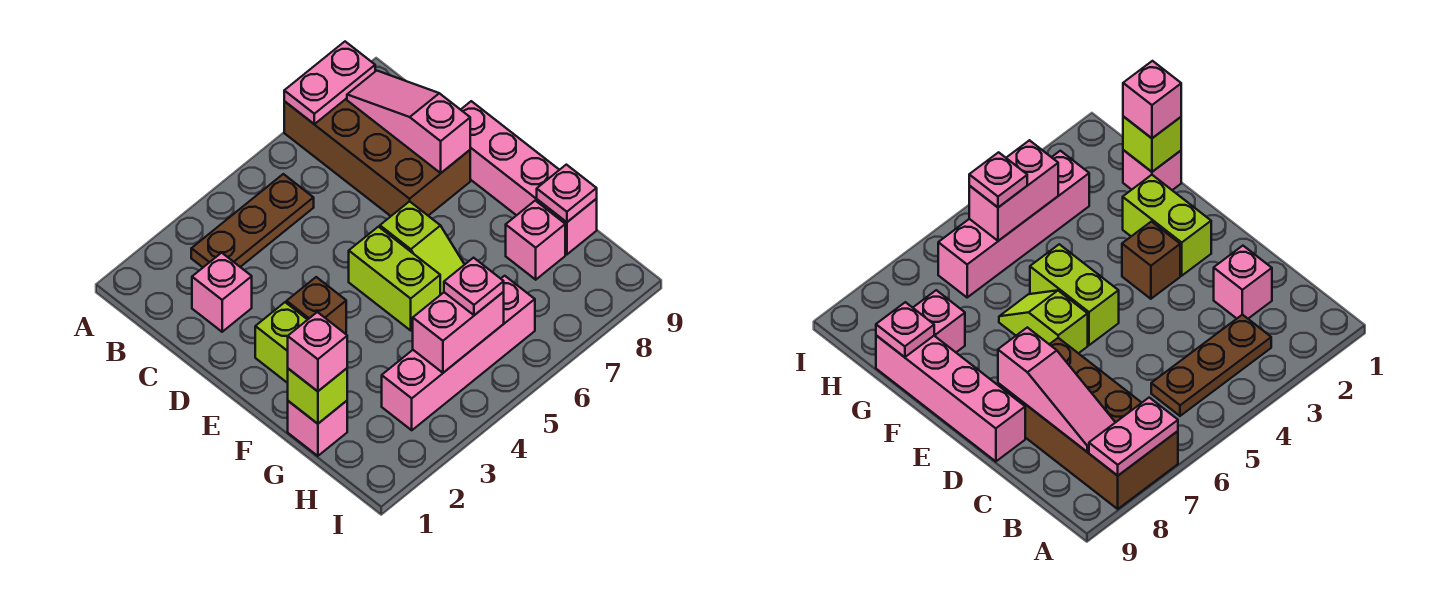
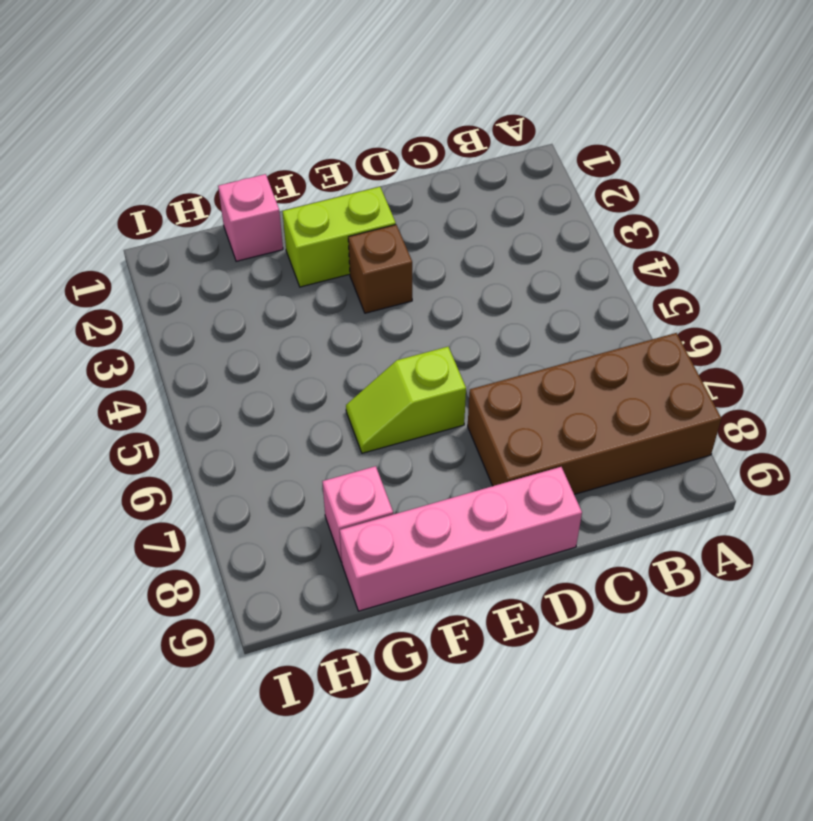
none -> brown plate B3:B5 level 1
none -> pink brick C2 level 1
none -> lime brick E5:F5 level 1

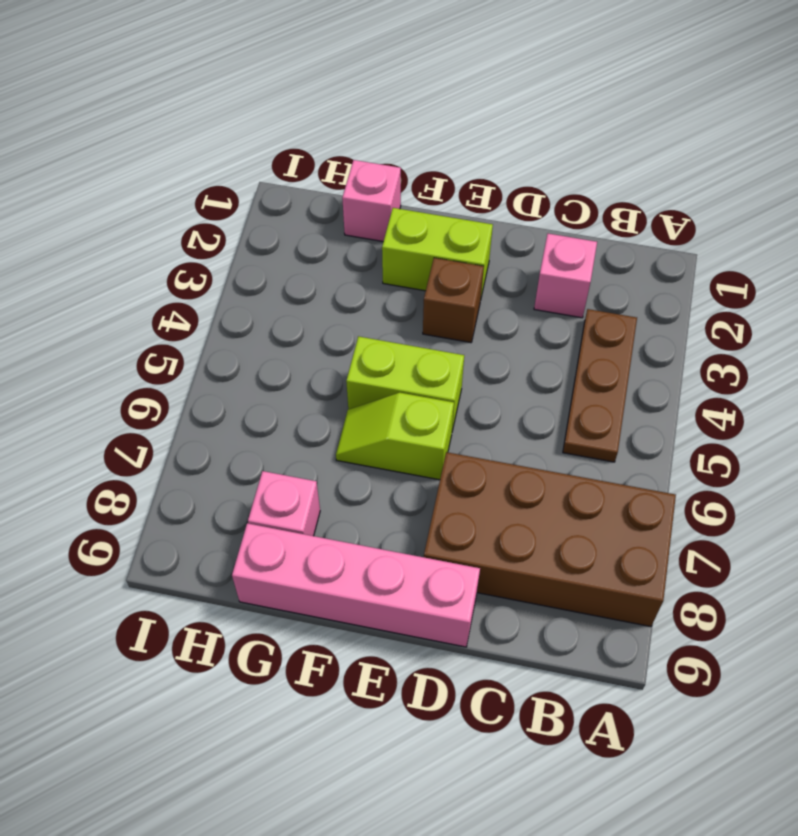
none -> pink brick H3:H6 level 1
none -> pink plate A7:A8 level 2
none -> pink slope B8:D8 level 2 top D

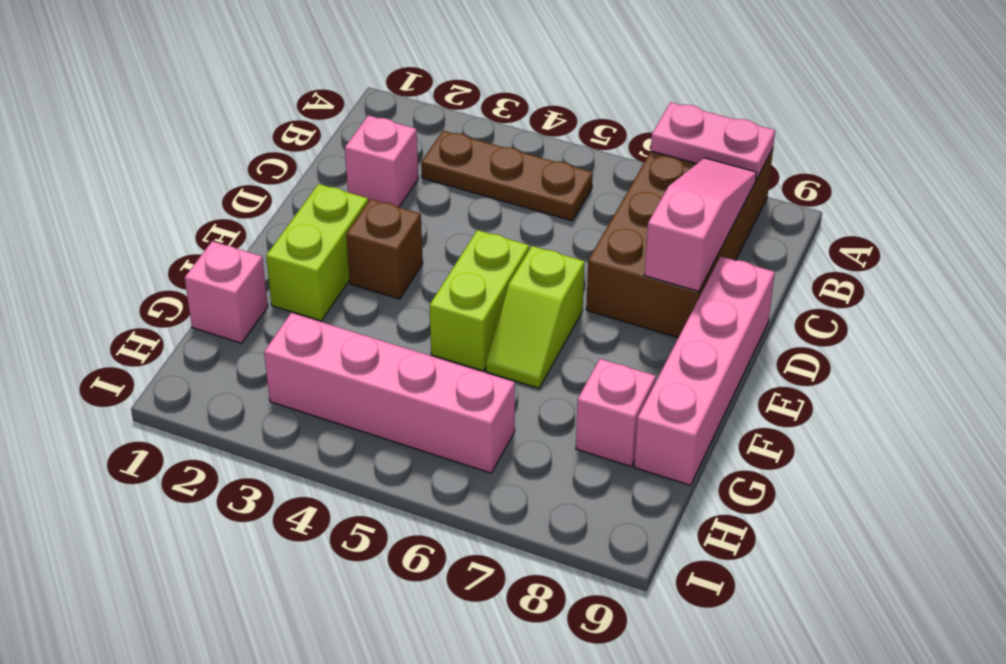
none -> lime brick G1 level 2
none -> pink plate G9 level 2
none -> pink brick H4:H5 level 2

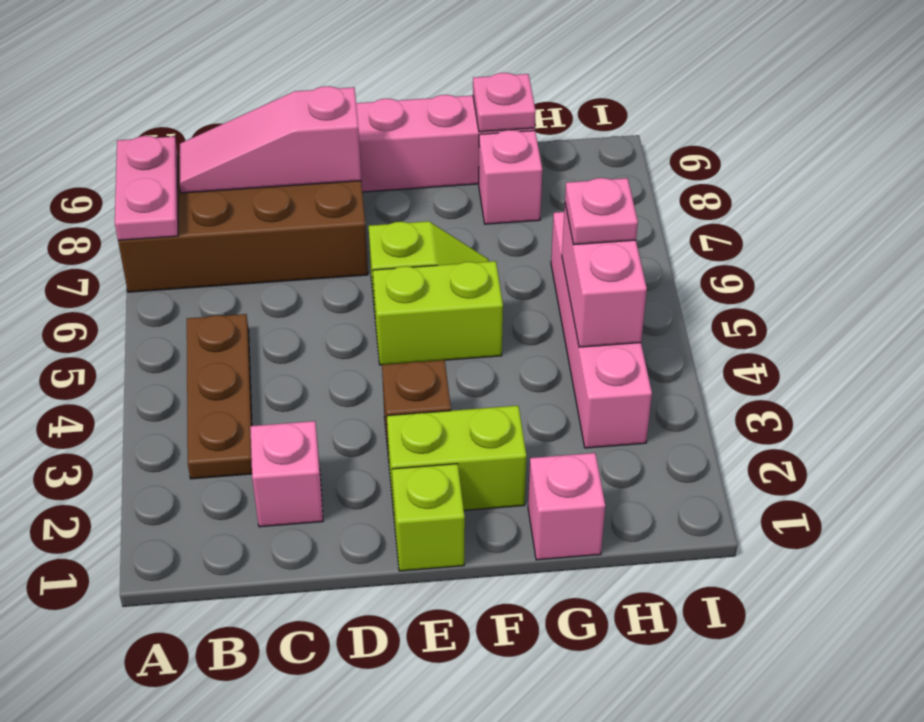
lime brick E1 level 1 -> lime brick G1 level 2
none -> pink brick G1 level 3

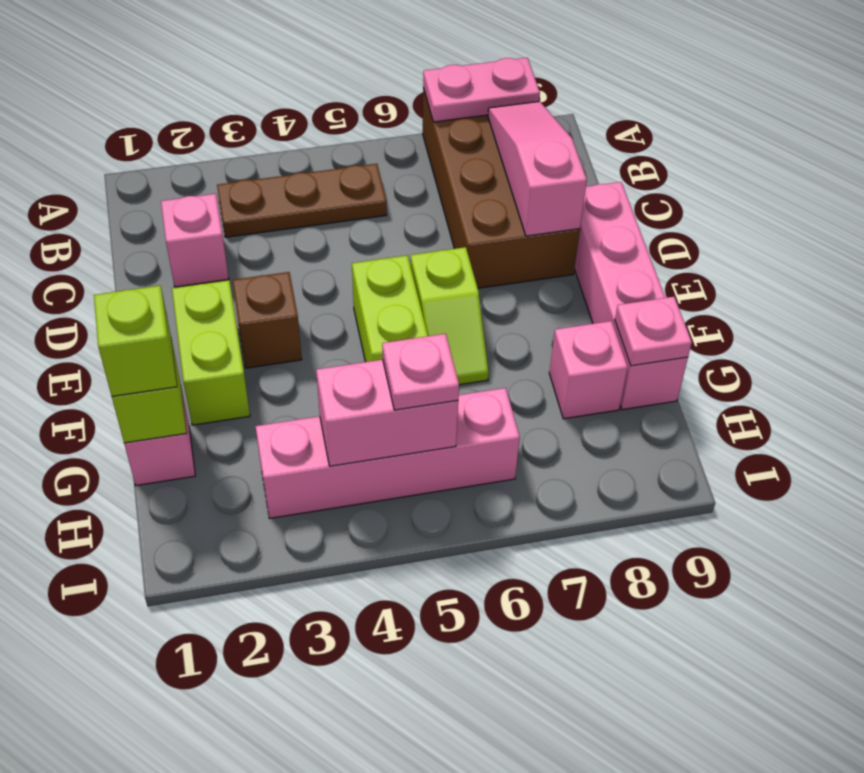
lime brick G1 level 3 -> pink brick G1 level 3

